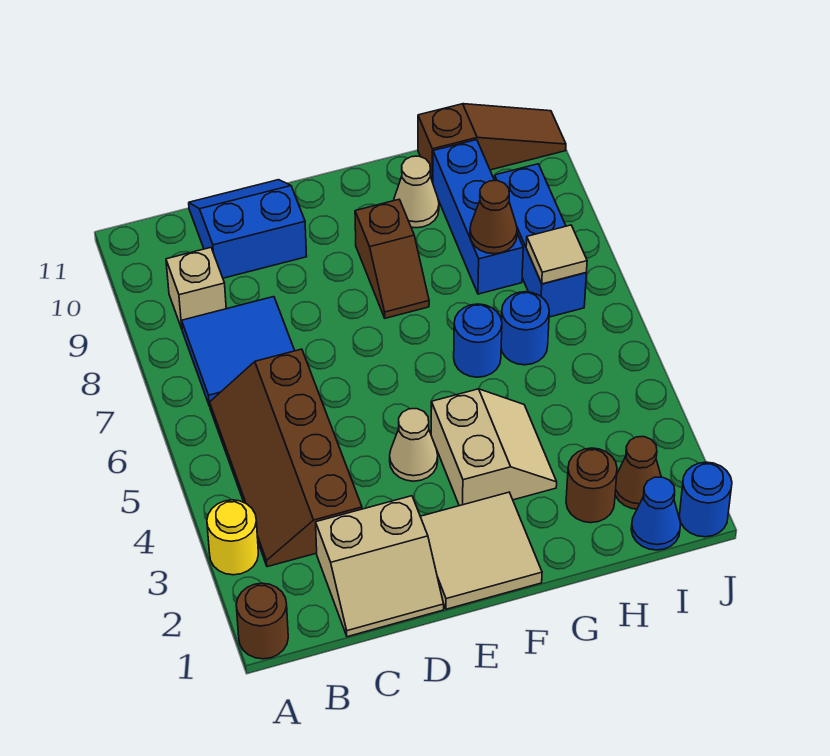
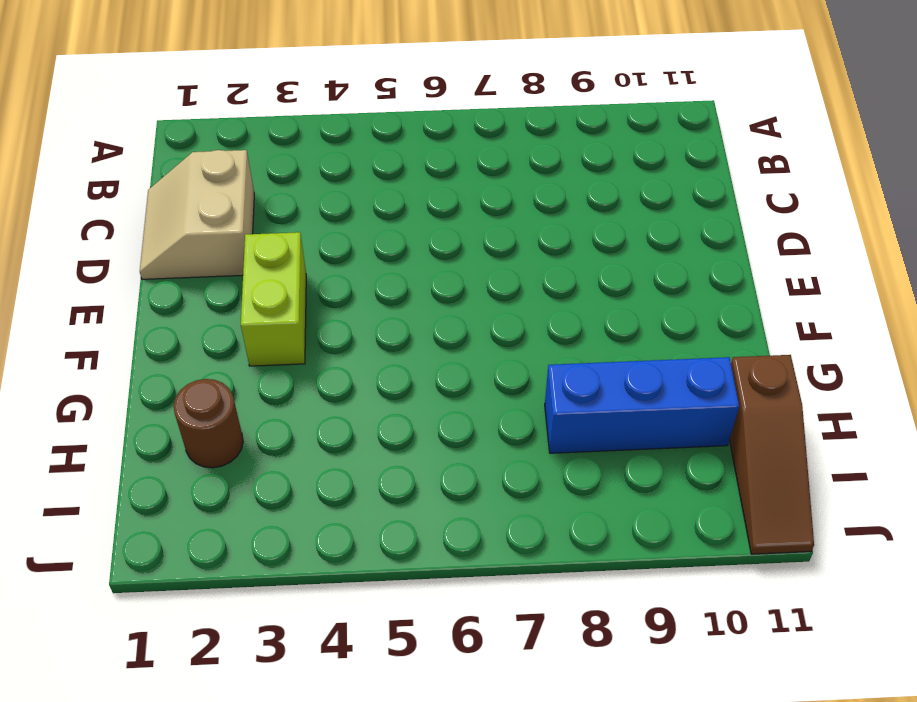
lime brick E3:F3 level 1 -> tan slope F3:G4 level 1 top F
none -> brown round brick A1 level 1
none -> yellow round brick A3 level 1
none -> brown slope B3:C6 level 1 top C

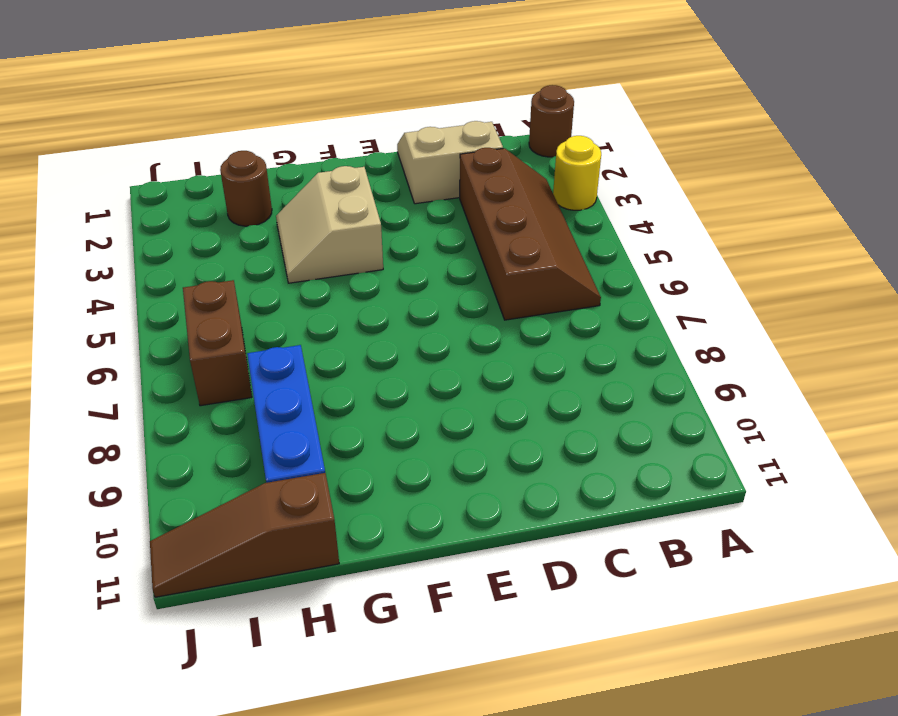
brown brick I6:I7 level 1 -> blue brick I7:I9 level 1
none -> blue tile B7:C8 level 1
none -> tan brick B9 level 1
none -> blue slope C10:D11 level 1 top 10

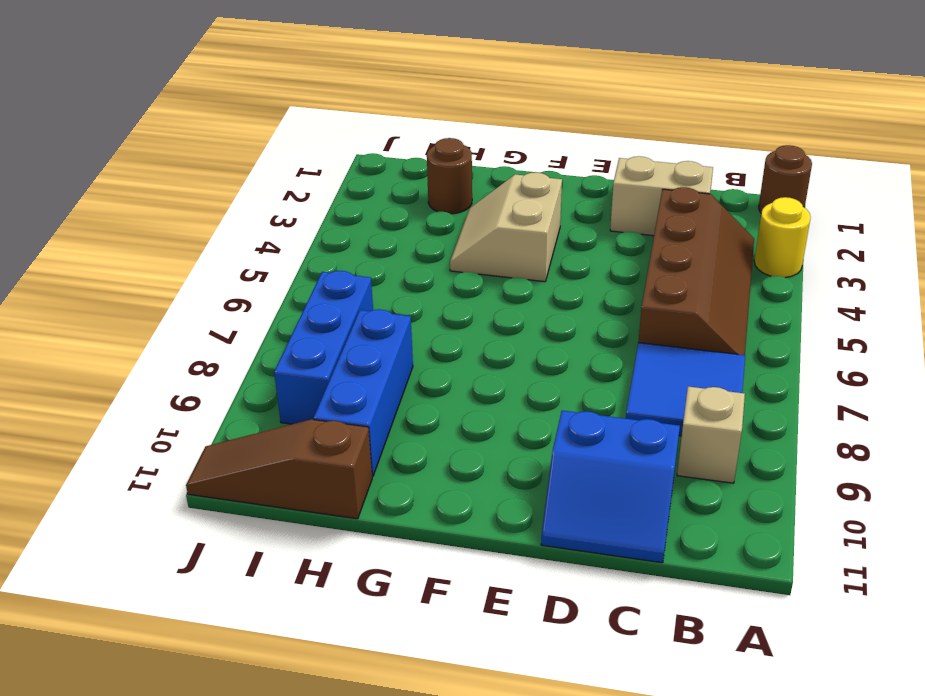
none -> tan tile E1:F2 level 1
none -> tan cone E4 level 1
none -> brown slope F8:F9 level 1 top 9

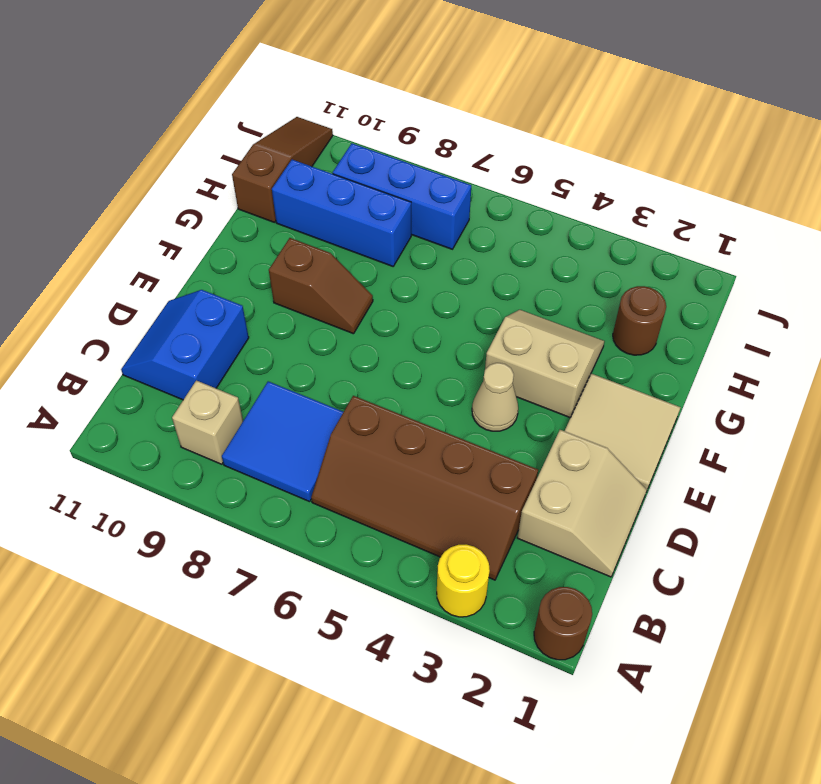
none -> blue round brick G6 level 1
none -> tan cone G10 level 1
none -> blue round brick H6 level 1

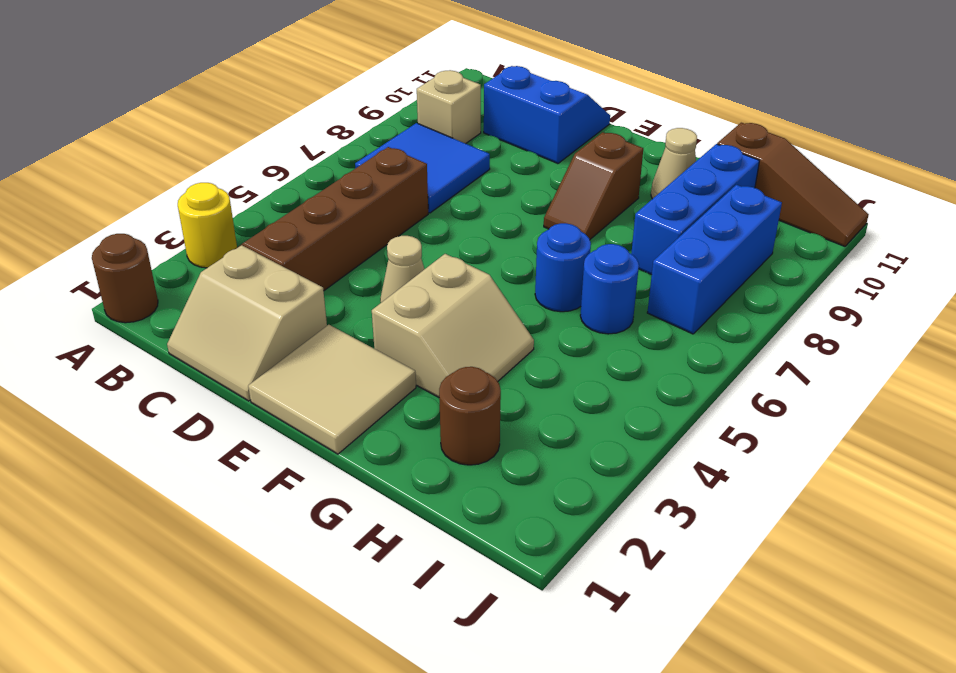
none -> blue cone I1 level 1
none -> brown cone I2 level 1
none -> blue round brick J1 level 1

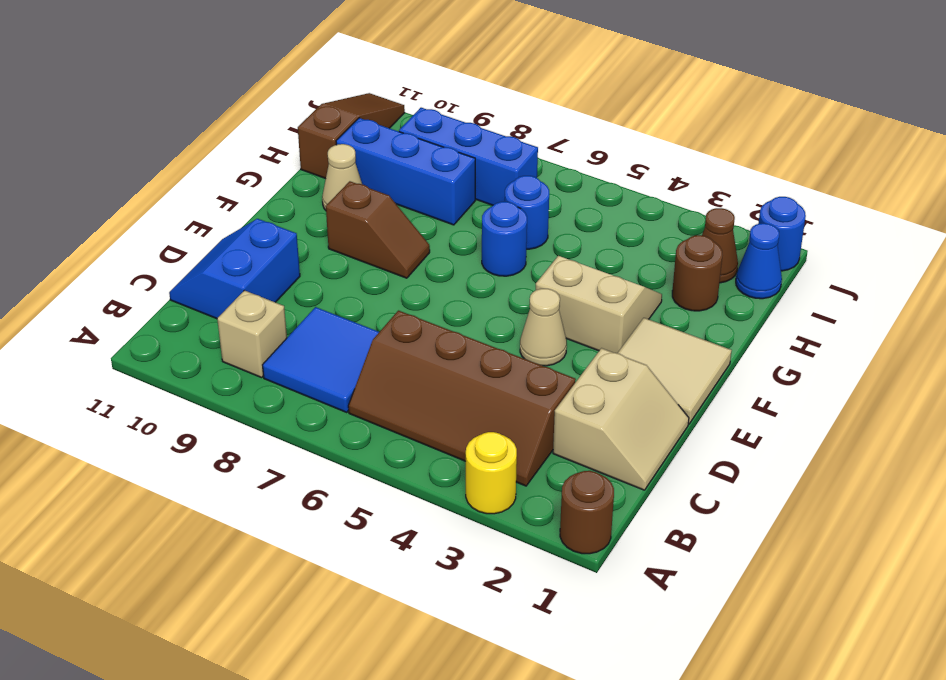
none -> brown cone H8 level 2
none -> tan tile I7 level 2

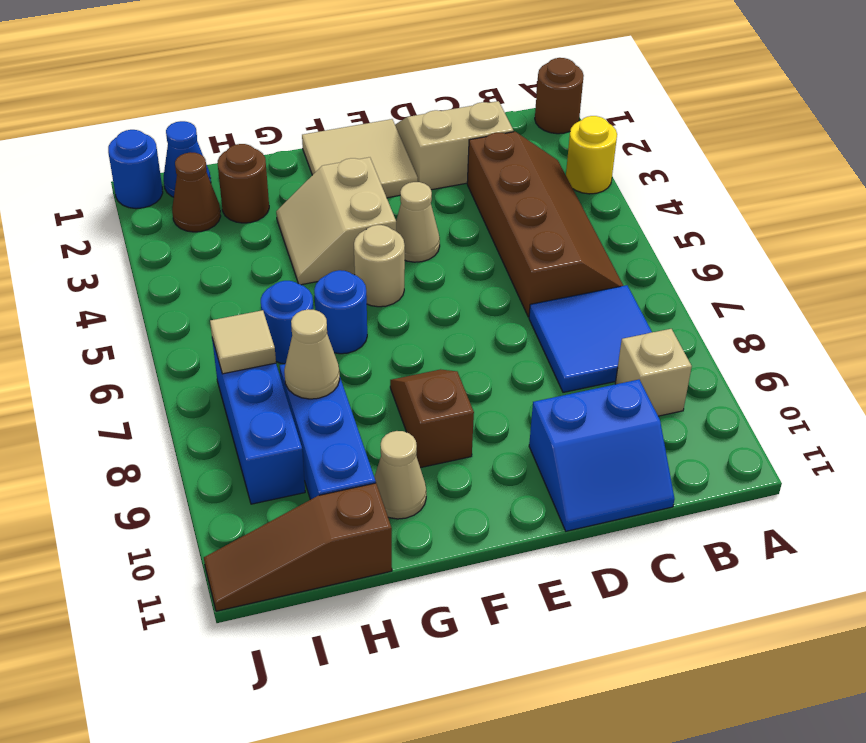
tan round brick F5 level 1 -> none
tan cone H8 level 2 -> brown cone H8 level 2

